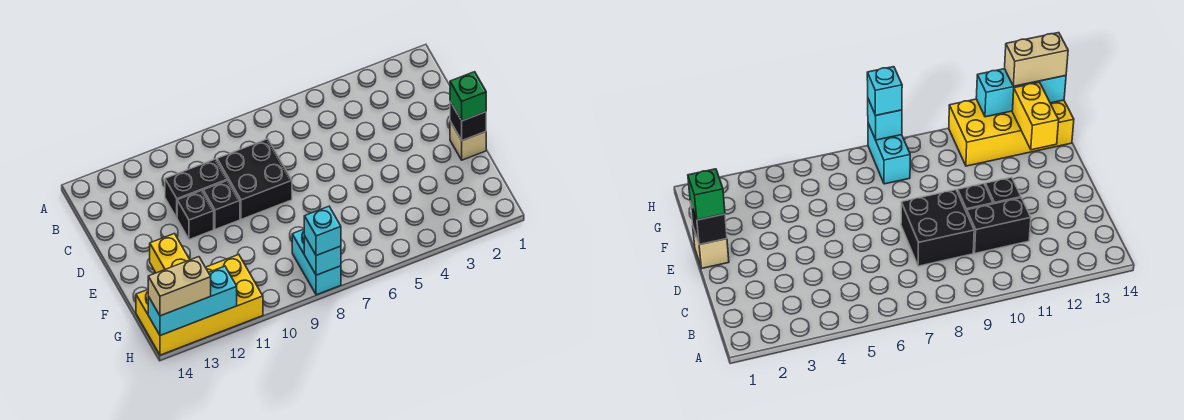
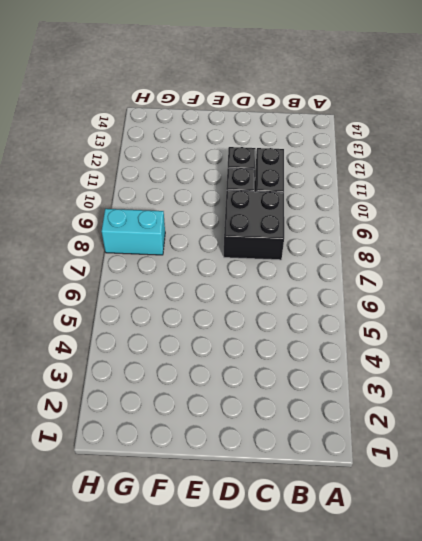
none -> tan brick E1 level 1
none -> yellow brick G11:H14 level 1
none -> black brick E1 level 2

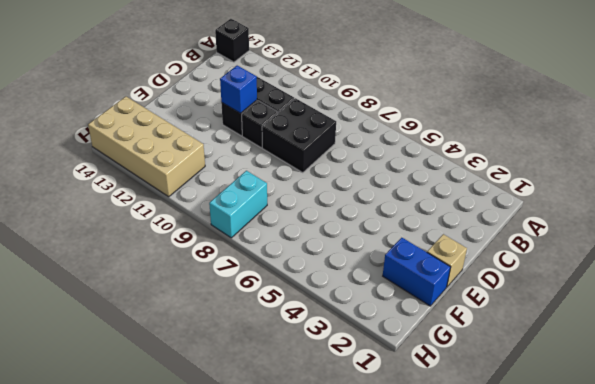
black brick A14 level 1 -> black brick E1 level 2
blue brick D11 level 2 -> none
blue brick F1:F2 level 1 -> none
tan brick G11:H14 level 1 -> yellow brick G11:H14 level 1
none -> yellow brick F13:G13 level 2
none -> cyan brick H8 level 2
none -> cyan brick H12:H14 level 2

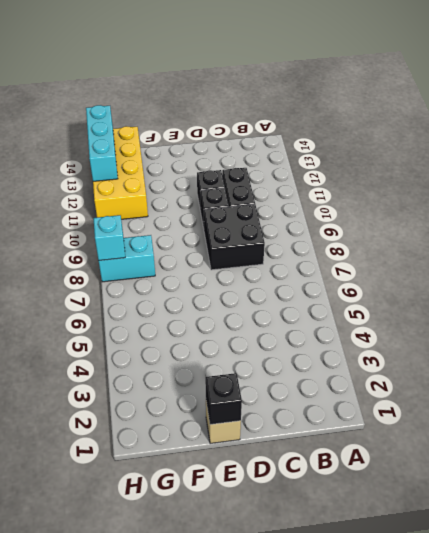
none -> yellow brick F13:G13 level 2
none -> green brick E1 level 3
none -> cyan brick H8 level 3

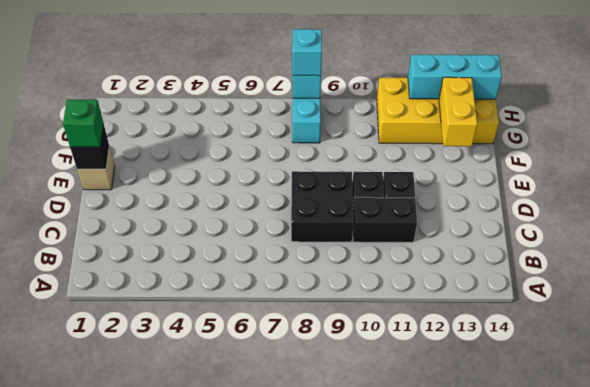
none -> tan brick H13:H14 level 3

